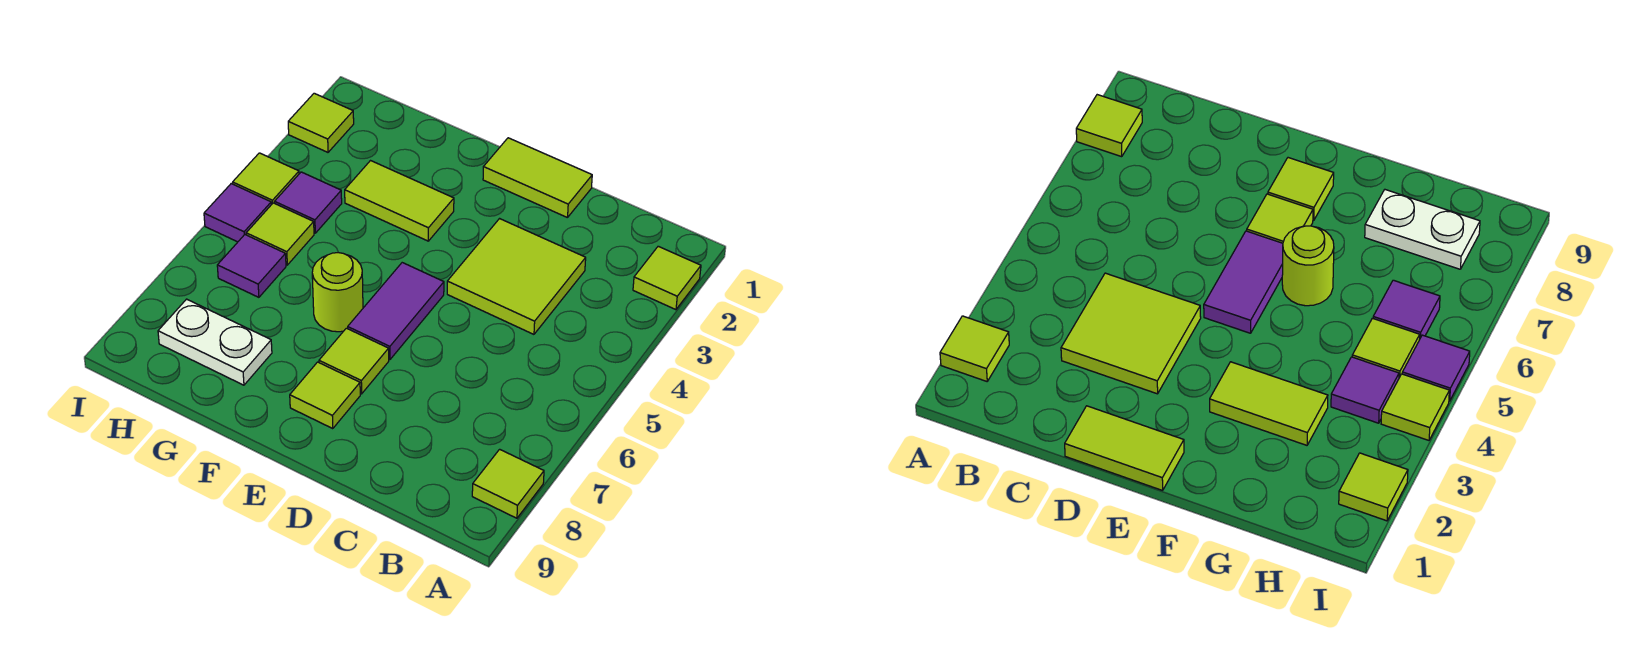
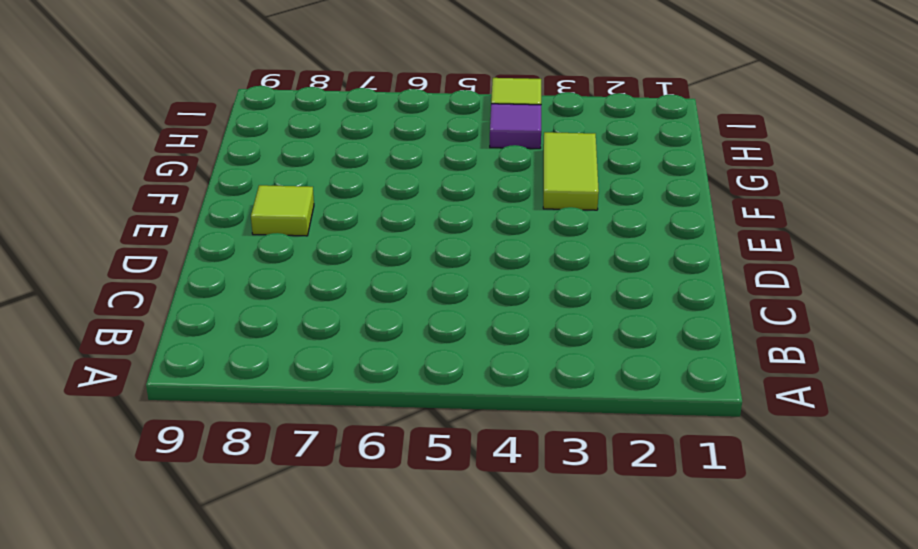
none -> lime tile A2 level 1
none -> lime tile A8 level 1
none -> lime tile C3:D4 level 1

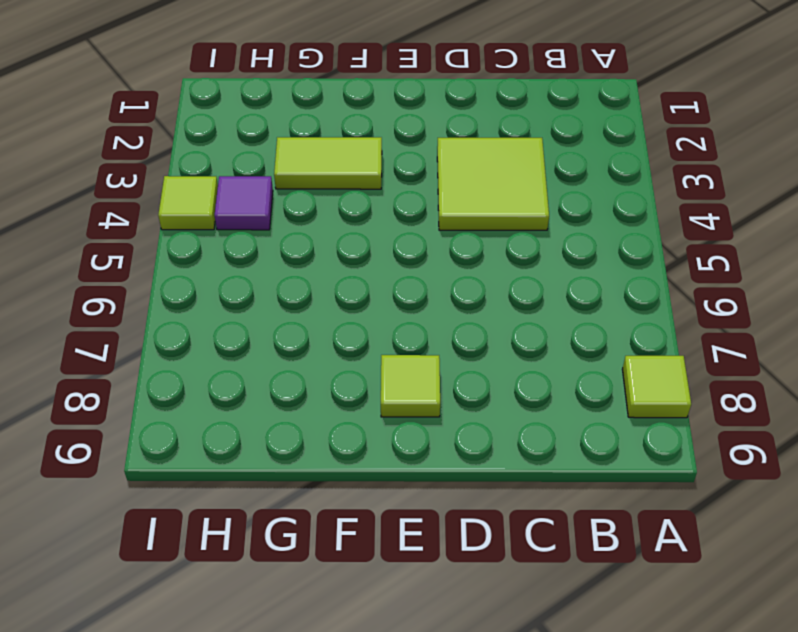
none -> lime tile A2 level 1
none -> lime tile D1:E1 level 1
none -> purple tile E5:E6 level 1

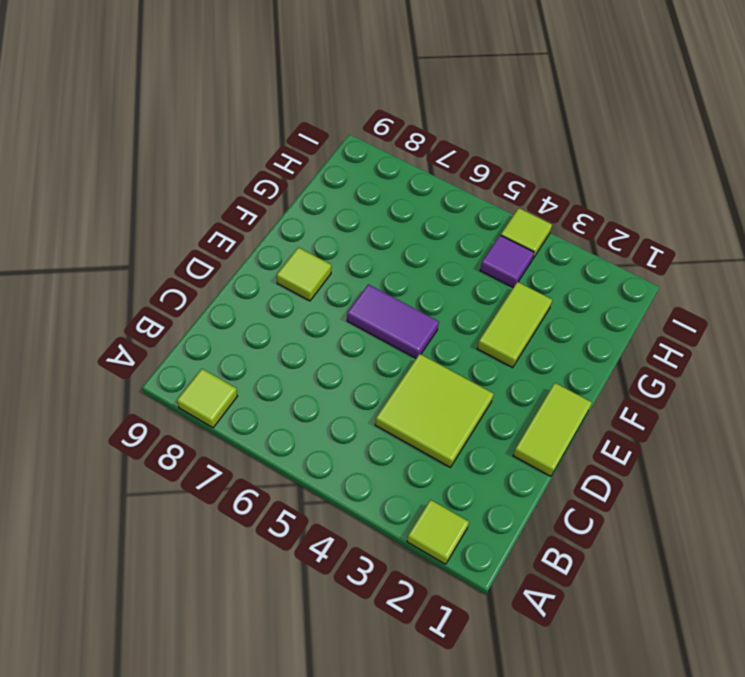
none -> lime tile E7 level 1
none -> lime round brick F6 level 1
none -> white plate G8:H8 level 1

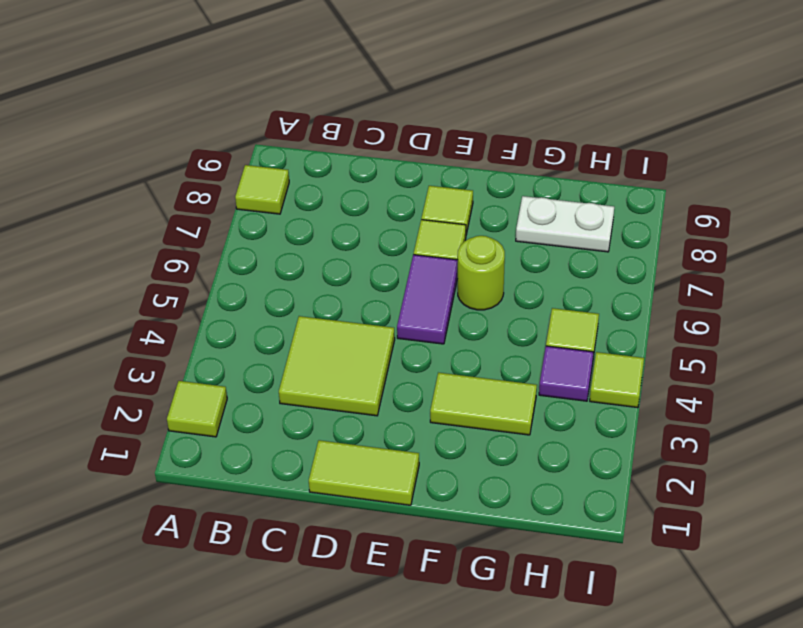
none -> purple tile H6 level 1
none -> lime tile I2 level 1
none -> purple tile I5 level 1

